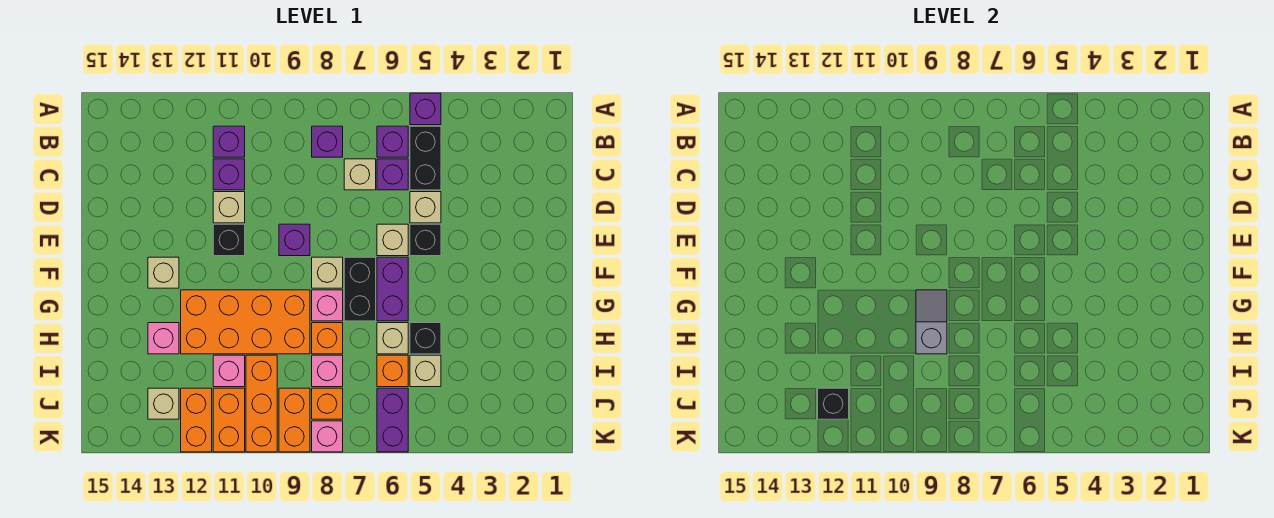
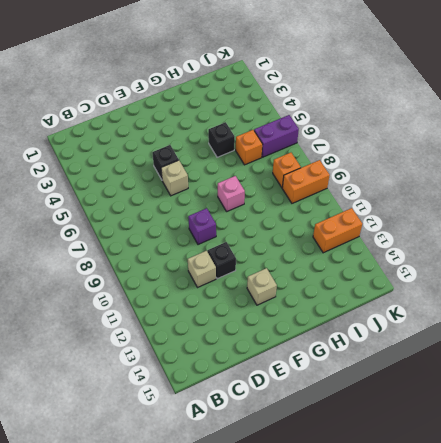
none -> purple brick A5 level 1
none -> black brick B5:C5 level 1
none -> purple brick B6 level 1
none -> purple brick B8 level 1

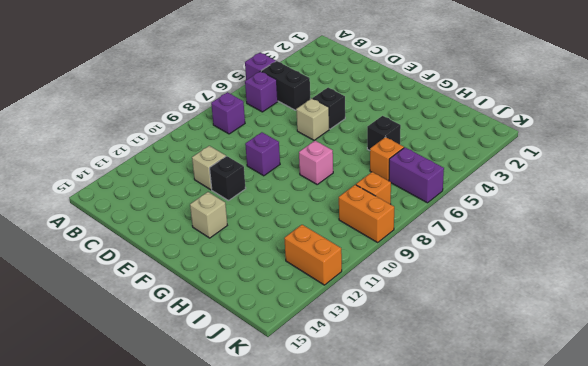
none -> purple brick B11 level 1
none -> purple brick C6 level 1
none -> tan brick C7 level 1
none -> purple brick C11 level 1

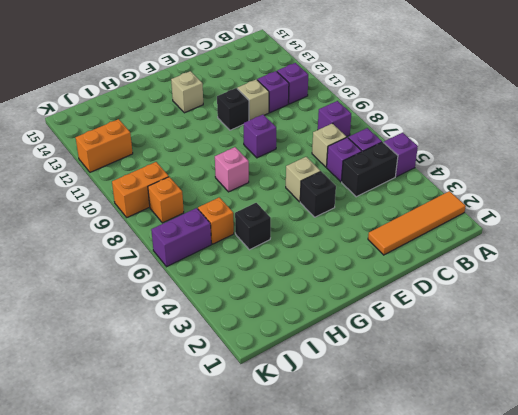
orange tile A2:D2 level 1 -> none
none -> tan brick D5 level 1
none -> purple brick F6:G6 level 1
none -> black brick F7:G7 level 1
none -> tan brick F8 level 1

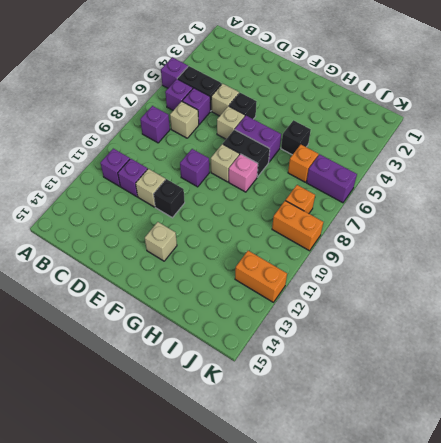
none -> orange brick G9:H12 level 1
none -> tan brick H6 level 1
none -> orange brick H8 level 1
none -> pink brick H13 level 1

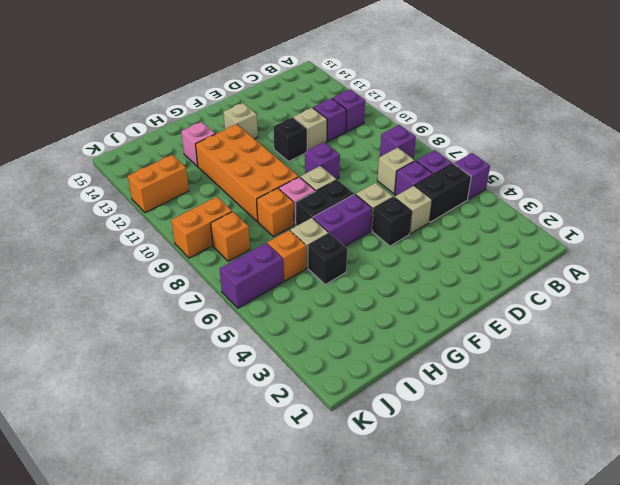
none -> tan brick I5 level 1
none -> pink brick I8 level 1
none -> orange brick I10:K10 level 1
none -> pink brick I11 level 1

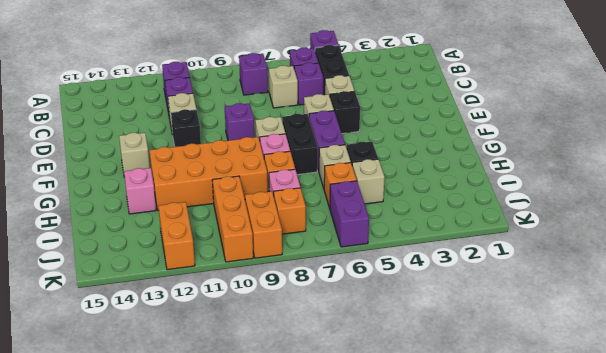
none -> pink brick I11 level 1
none -> orange brick J11:K11 level 1
none -> tan brick J13 level 1
none -> pink brick K8 level 1

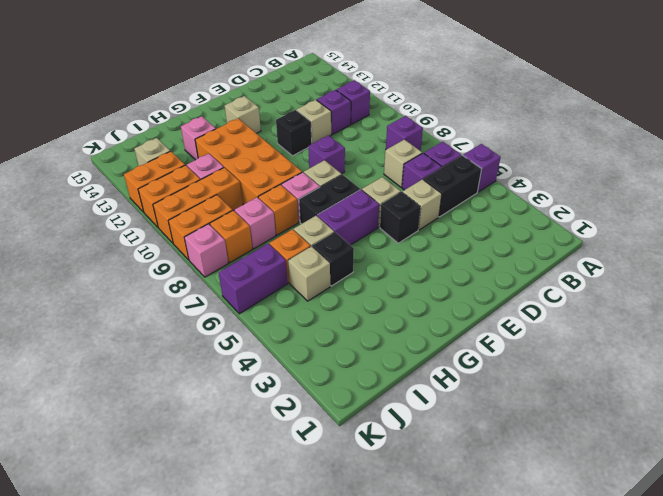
none -> grey slope G9:H9 level 2 top H
none -> black brick J12 level 2

